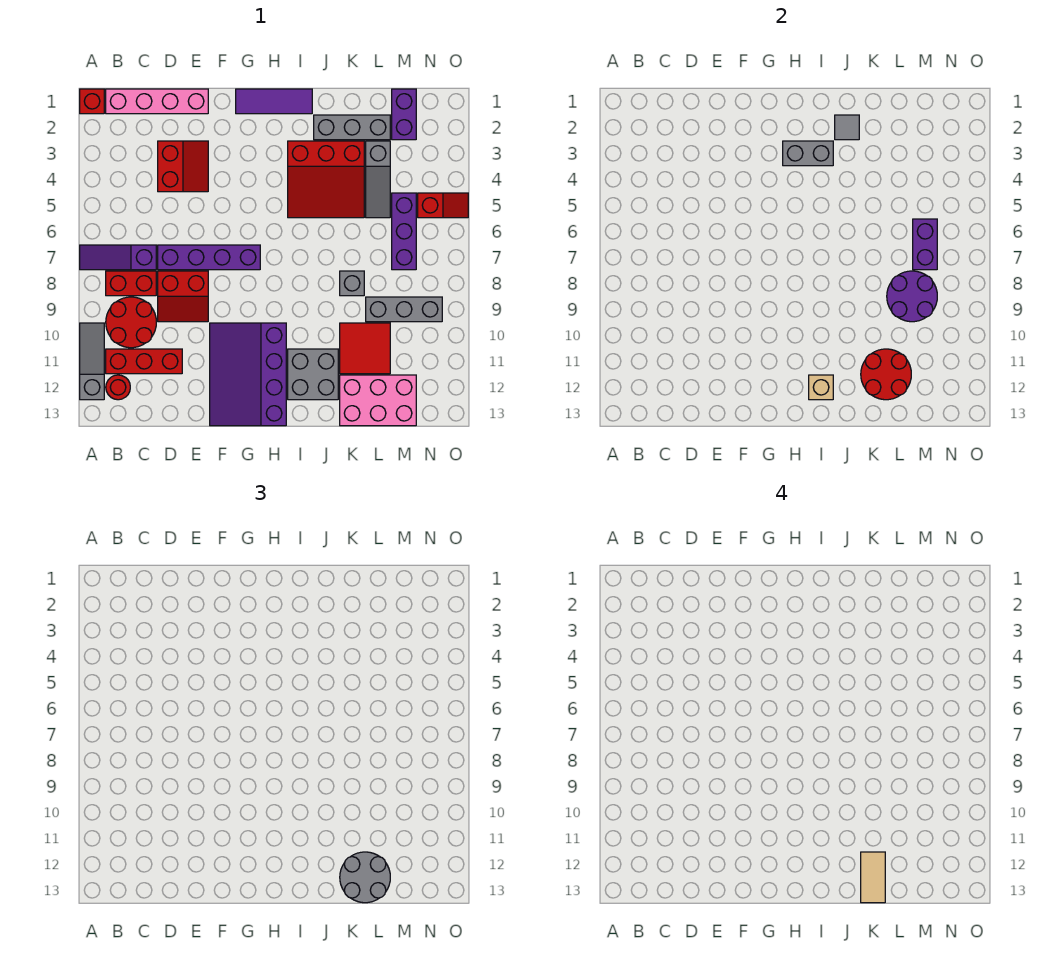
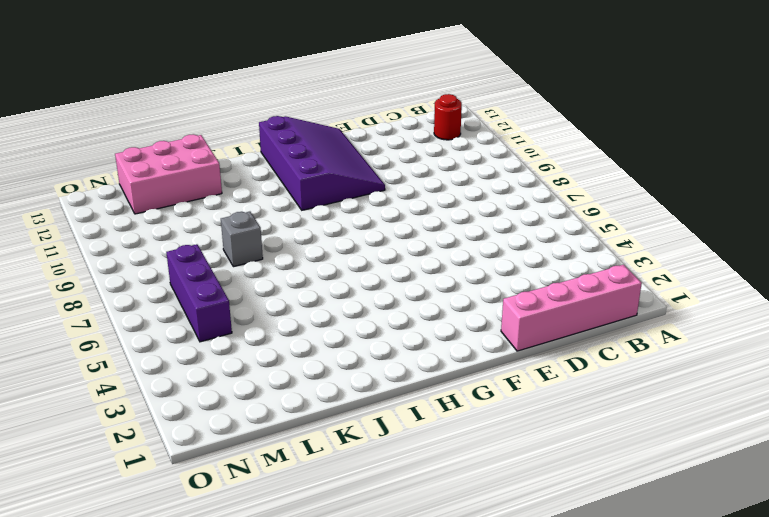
none -> red brick A1 level 1
none -> purple slope A7:C7 level 1 top C
none -> grey slope A10:A12 level 1 top 12
none -> red brick B8:C8 level 1

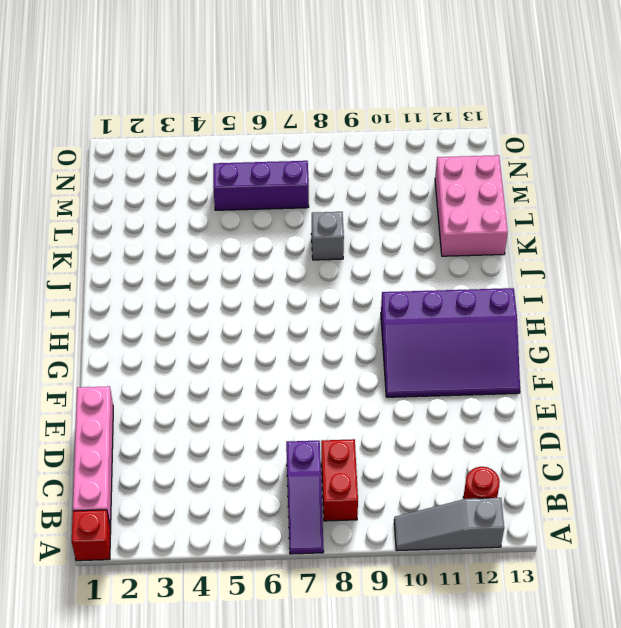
none -> red round brick B9:C10 level 1
none -> red brick B11:D11 level 1
none -> red slope D3:E4 level 1 top D
none -> purple brick D7:G7 level 1

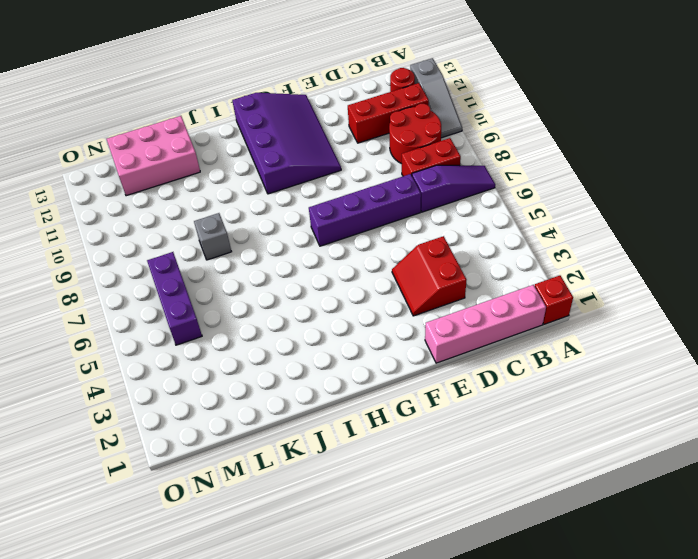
none -> red slope D8:E9 level 1 top 8
none -> purple tile G1:I1 level 1
none -> red slope I3:K5 level 1 top 3
none -> grey brick I11:J12 level 1

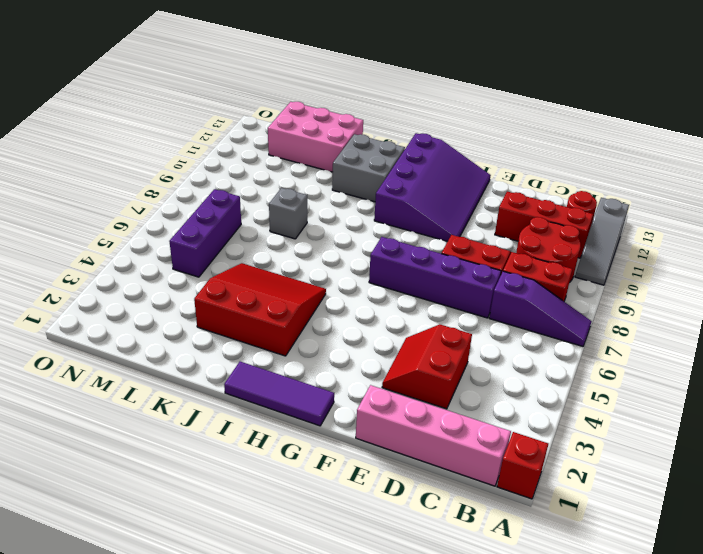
none -> grey brick J2:L2 level 1
none -> red tile K10:L11 level 1
none -> grey slope L3:L5 level 1 top 3
none -> grey brick L9:N9 level 1

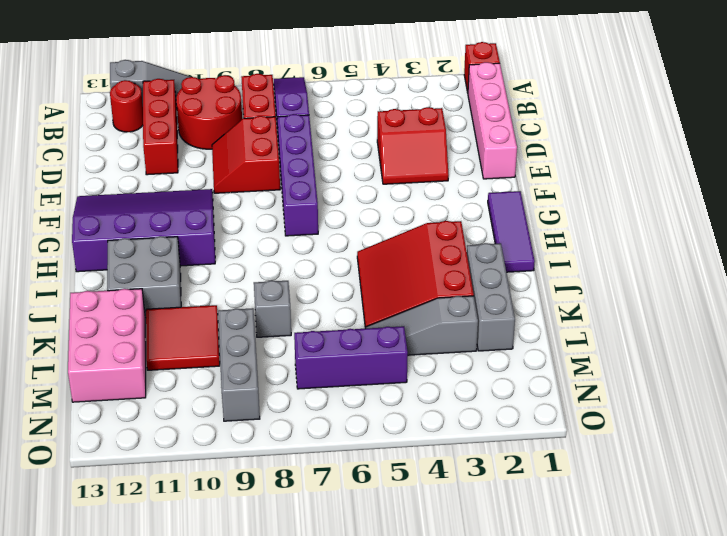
none -> purple brick M1:M2 level 1
none -> red slope N5:O5 level 1 top N
none -> grey brick H3:I3 level 2
none -> tan brick I12 level 2

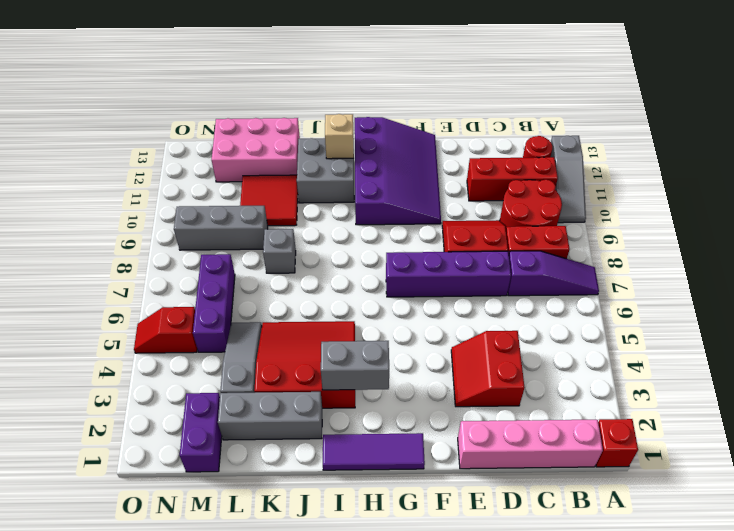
none -> grey tile J2 level 2
none -> red round brick K11:L12 level 2
none -> purple round brick L8:M9 level 2
none -> purple brick M6:M7 level 2

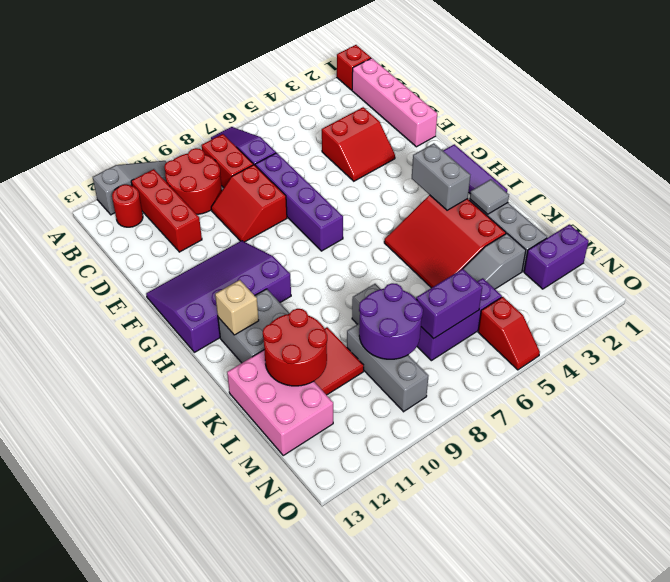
none -> grey round brick K12:L13 level 3
none -> tan tile K12:K13 level 4

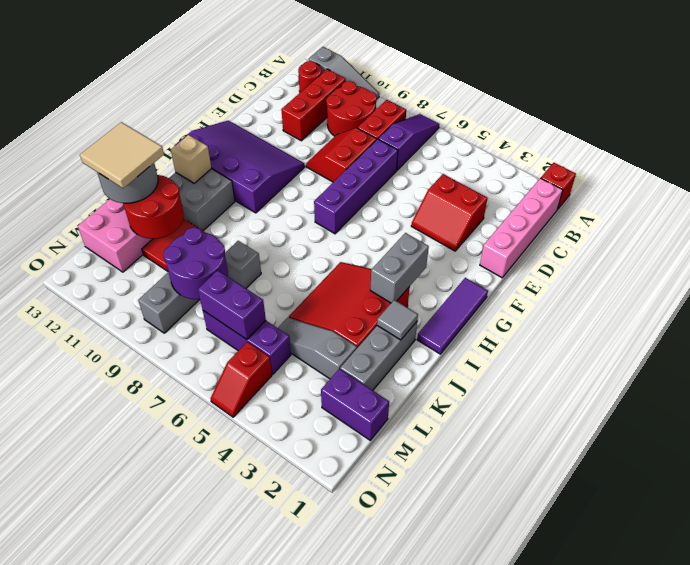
tan tile K12:L13 level 4 -> tan tile K12:K13 level 4

